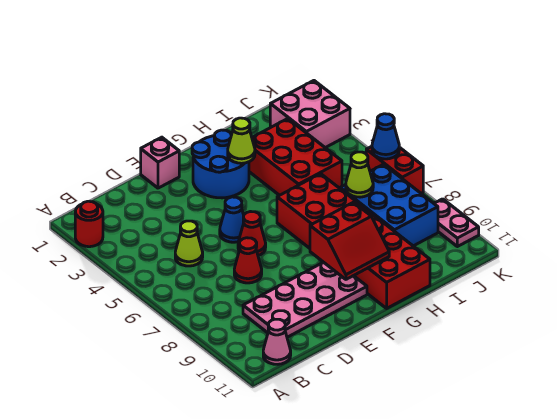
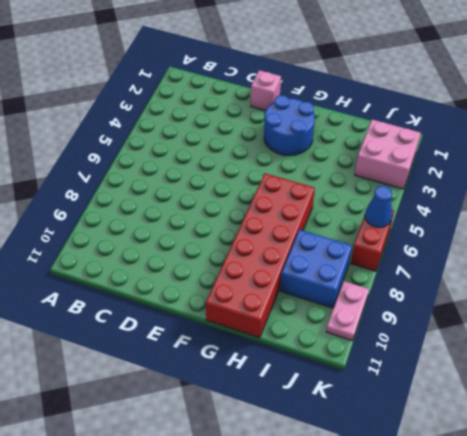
blue brick I8:J9 level 1 -> blue brick I7:J9 level 1
none -> red round brick A2 level 1
none -> pink cone B11 level 1
none -> lime cone C5 level 1

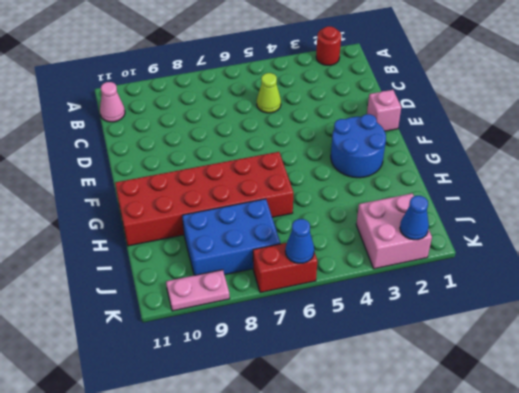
blue cone K2 level 2 -> blue cone E5 level 1
none -> pink plate C9:F10 level 1
none -> red cone D7 level 1
none -> red cone E6 level 1

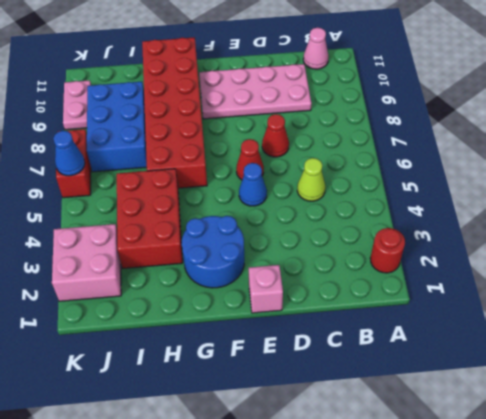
none -> red slope F9:G10 level 2 top 9
none -> lime cone G3 level 2
none -> lime cone I7 level 2

